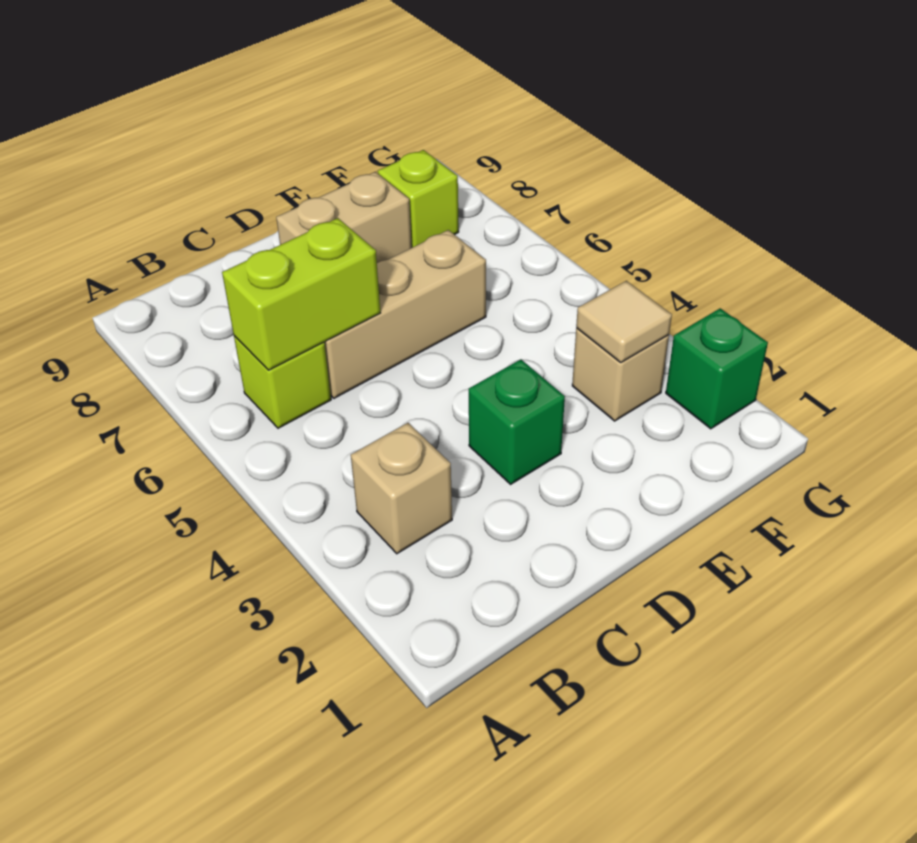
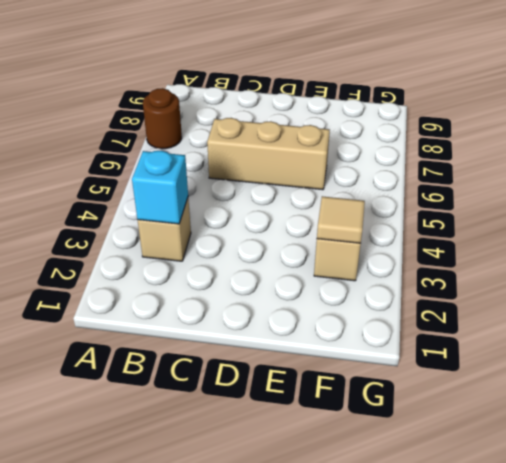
brown round brick A7 level 1 -> none
cyan brick B3 level 2 -> none
none -> lime brick B6 level 1
none -> green brick D3 level 1

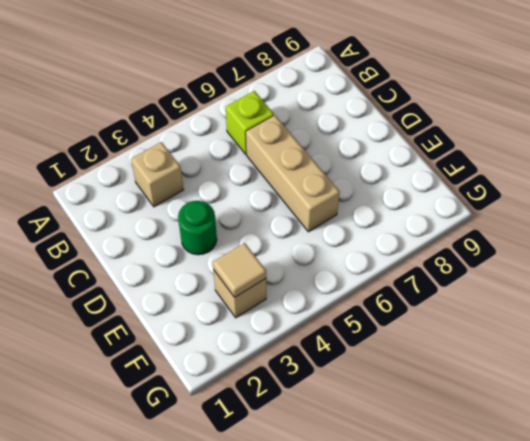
green round brick D3 level 1 -> green brick D3 level 1
none -> tan brick D8:E8 level 1
none -> lime brick F8 level 1

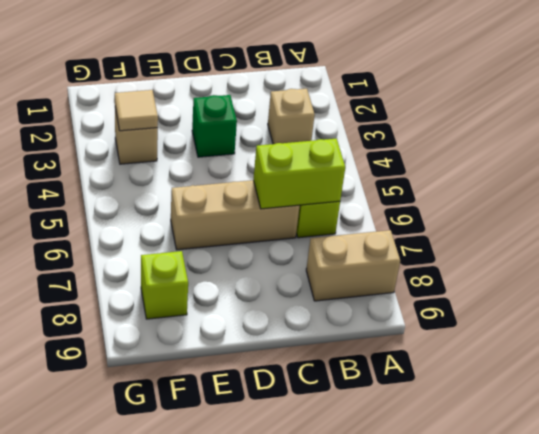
tan brick A8:B8 level 1 -> tan brick D8:E8 level 1
none -> green brick G2 level 1

